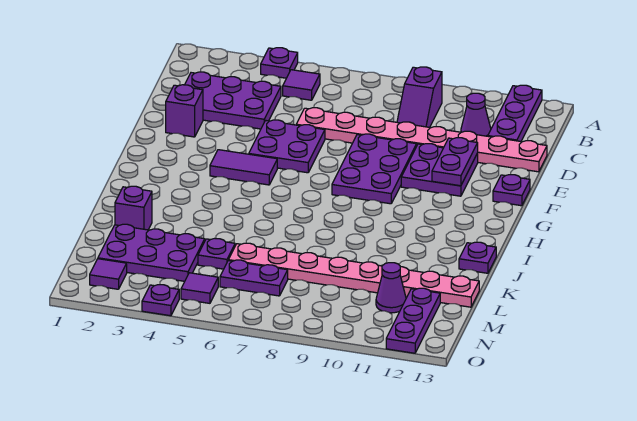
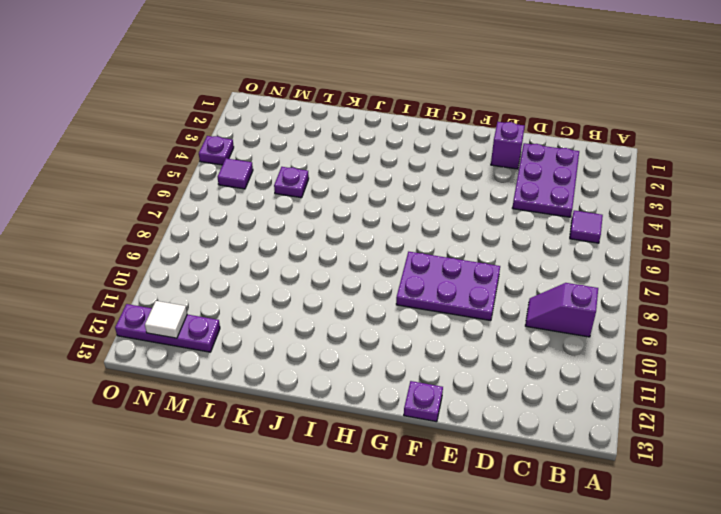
white tile N12 level 2 -> none
none -> purple plate A4 level 1
none -> purple plate A12:C12 level 1
none -> purple cone C11 level 1

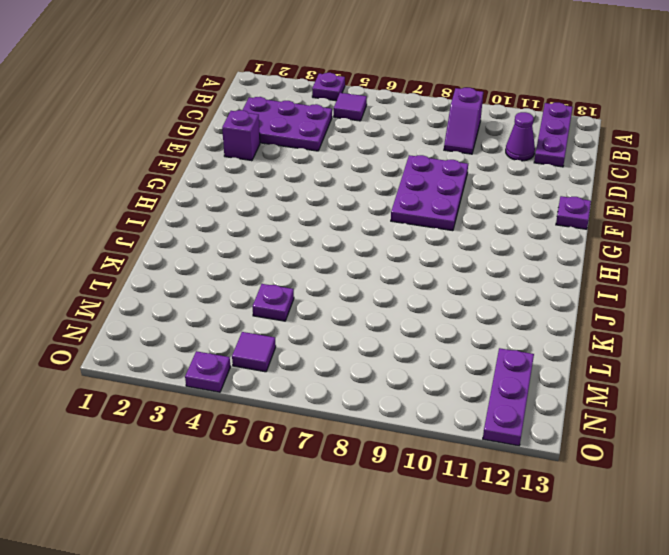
none -> pink plate D6:D13 level 1
none -> purple plate E5:F6 level 1
none -> purple plate E10:F11 level 1

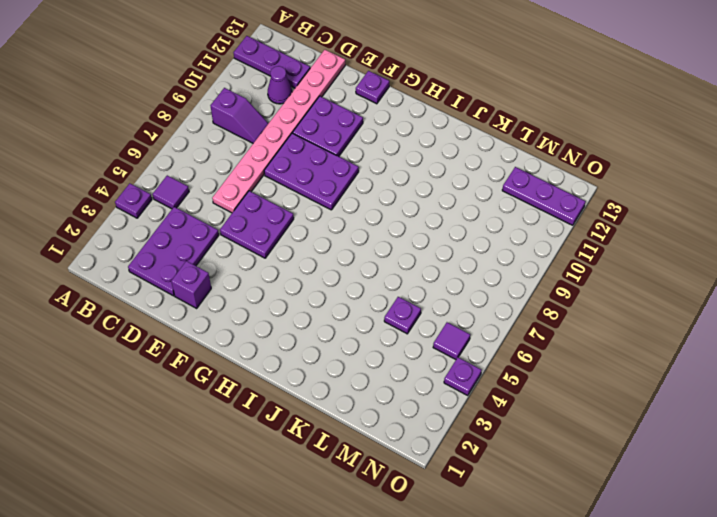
none -> purple tile G4:G5 level 1
none -> purple plate J13 level 1
none -> purple brick K2 level 1

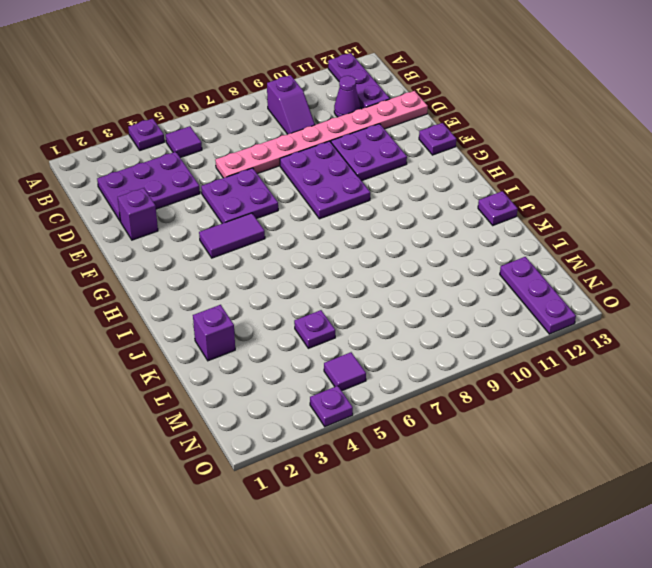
none -> purple plate L2:M4 level 1
none -> pink plate L6:L13 level 1
none -> purple plate M6:M7 level 1

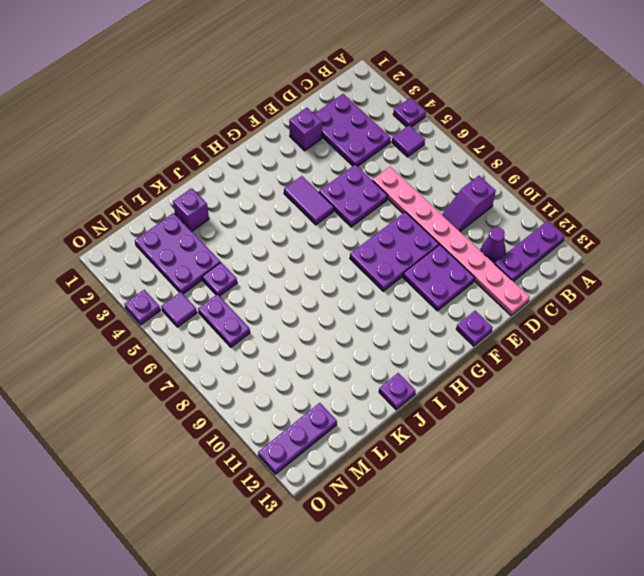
none -> pink plate L6:L13 level 1
none -> purple cone M11 level 1
none -> purple tile N2 level 1

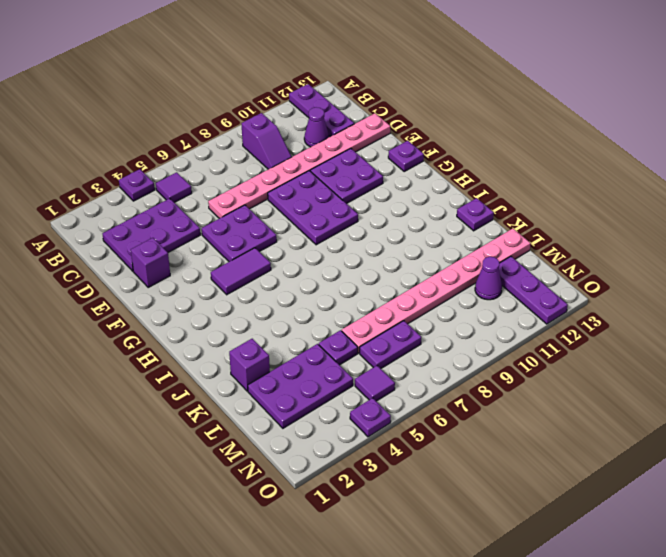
none -> purple tile N2 level 1
none -> purple plate E11:F11 level 2

